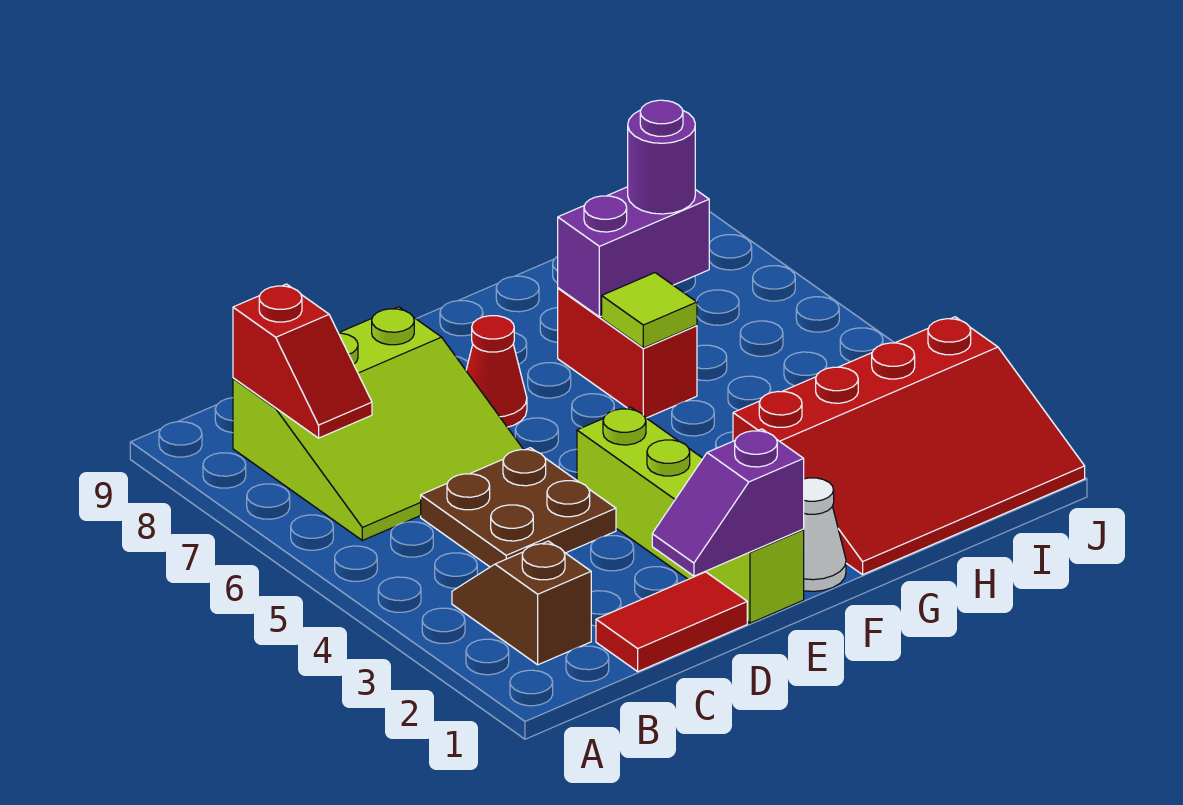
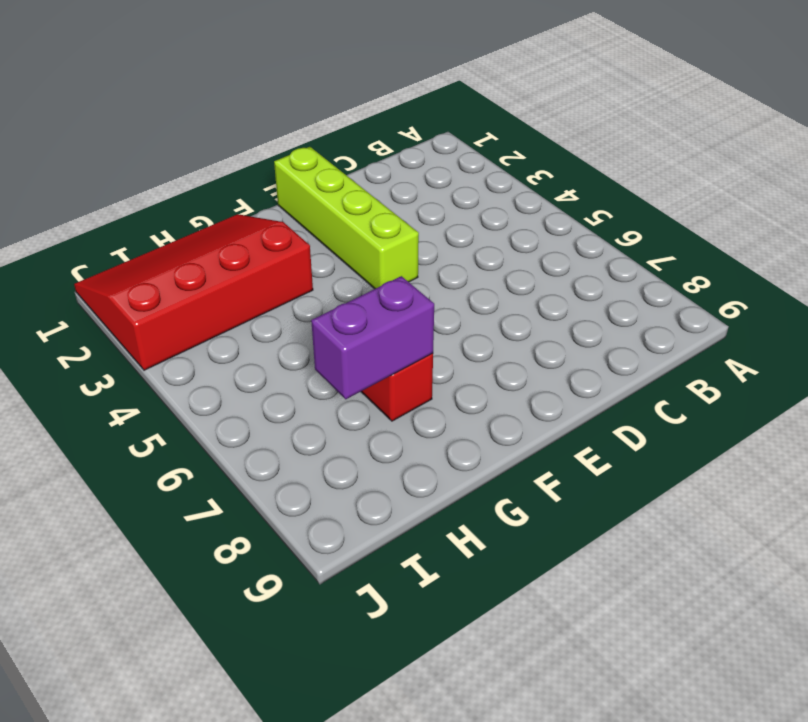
none -> brown slope B2:B3 level 1 top 2
none -> lime slope B6:D8 level 1 top 8
none -> red tile C1:D1 level 1

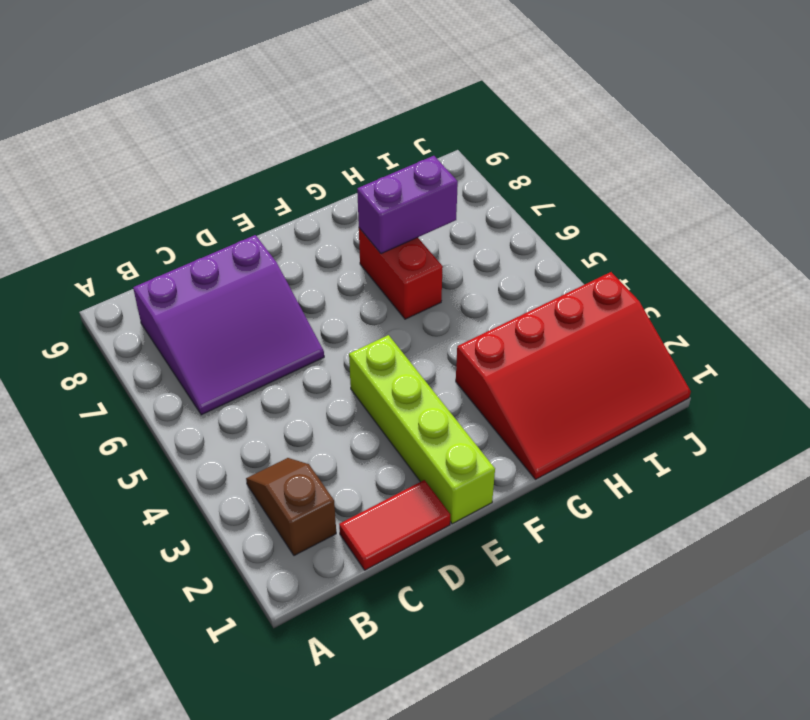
purple slope B6:D8 level 1 top 8 -> lime slope B6:D8 level 1 top 8
none -> brown plate C4:D5 level 1
none -> red cone E7 level 1
none -> white cone F1 level 1

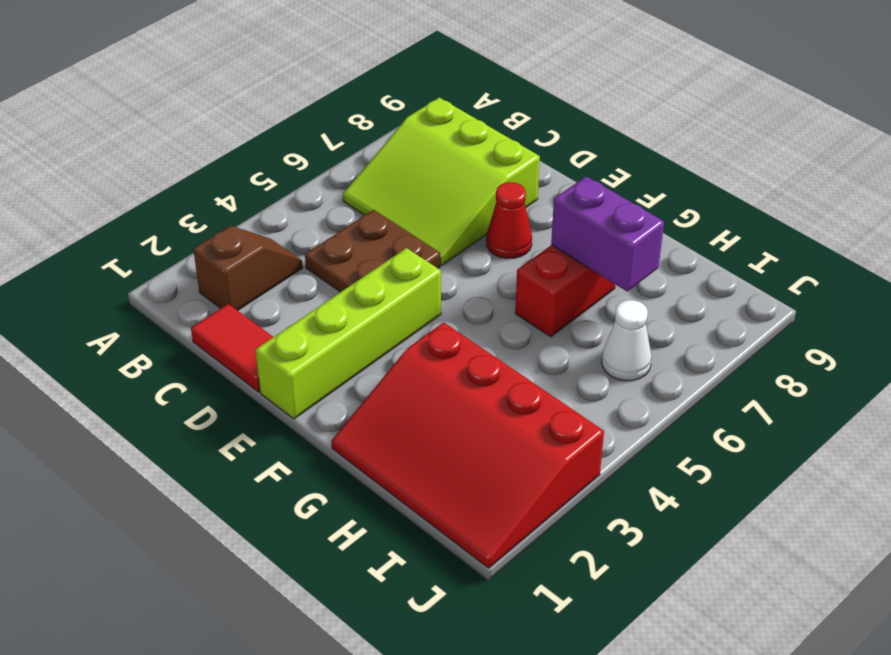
white cone I6 level 1 -> white cone F1 level 1
none -> red slope B7:B8 level 2 top 8
none -> purple slope D1:E1 level 2 top E
none -> lime tile G6 level 2

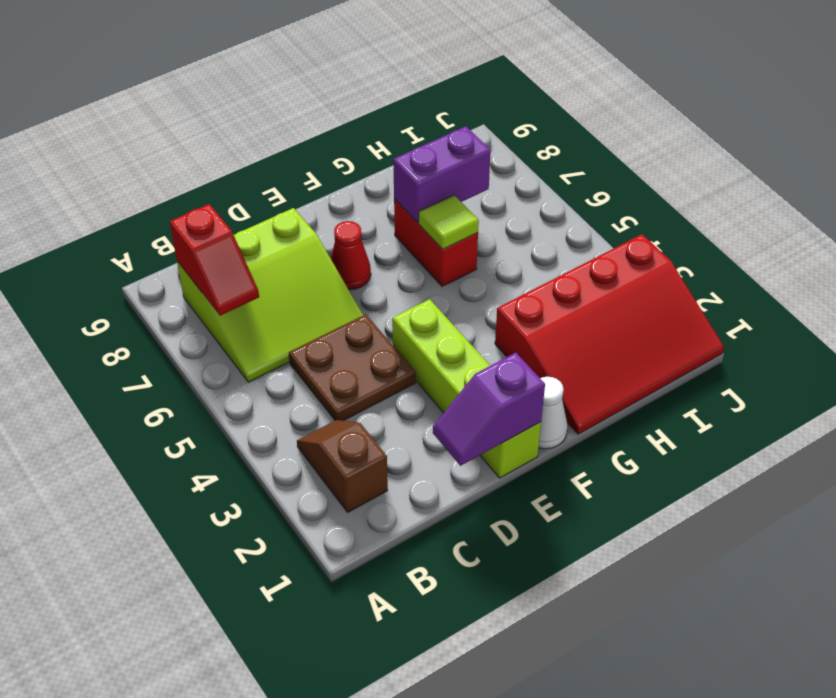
none -> red tile C1:D1 level 1
none -> purple round brick H7 level 3

